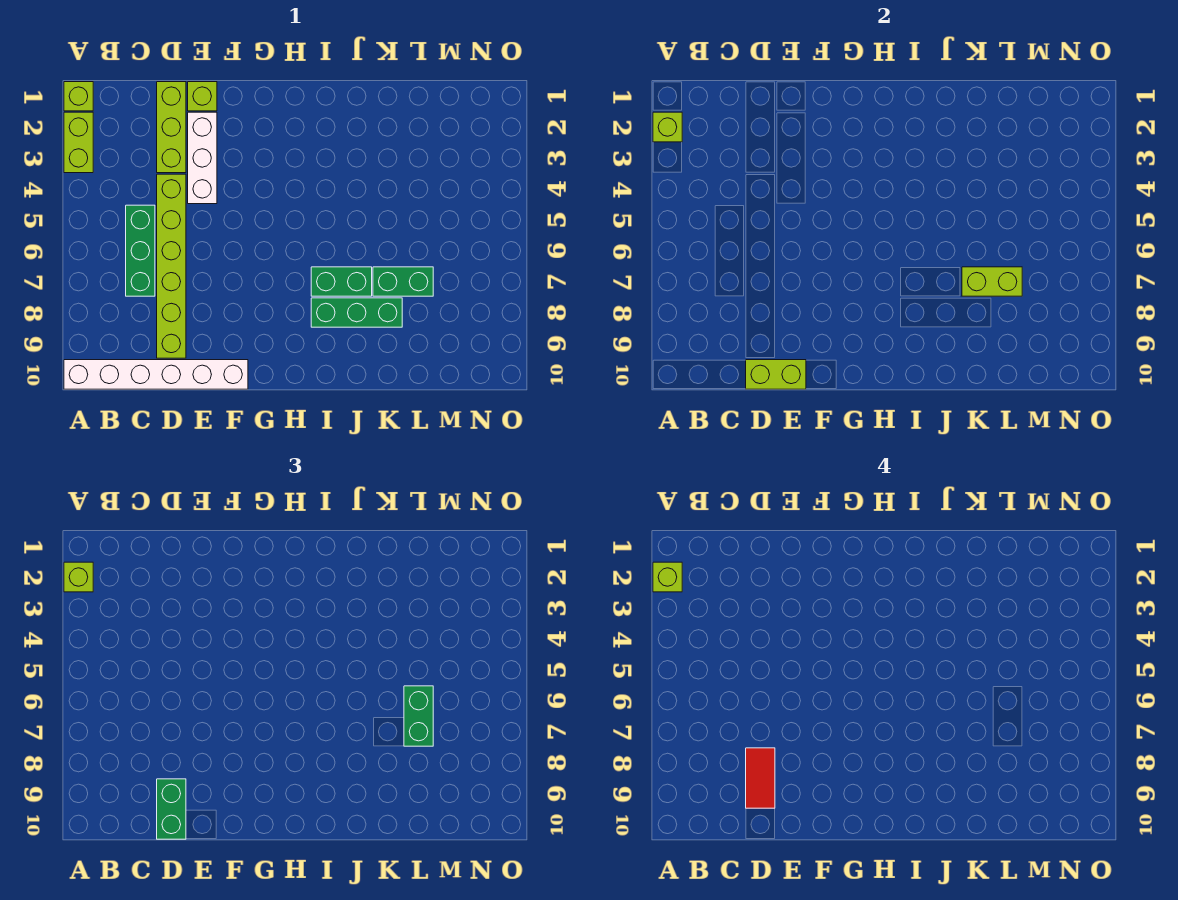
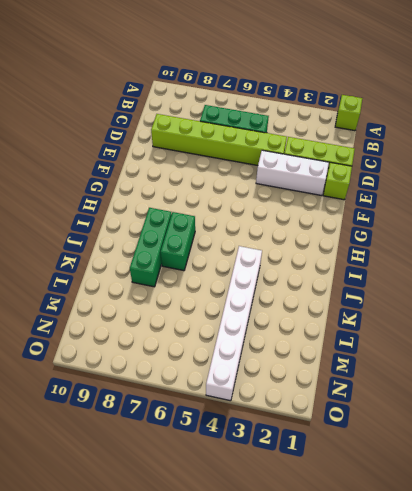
white brick J4:O4 level 1 -> white brick A10:F10 level 1
none -> lime brick A2:A3 level 1
none -> green brick K7:L7 level 1
none -> lime brick A2 level 2

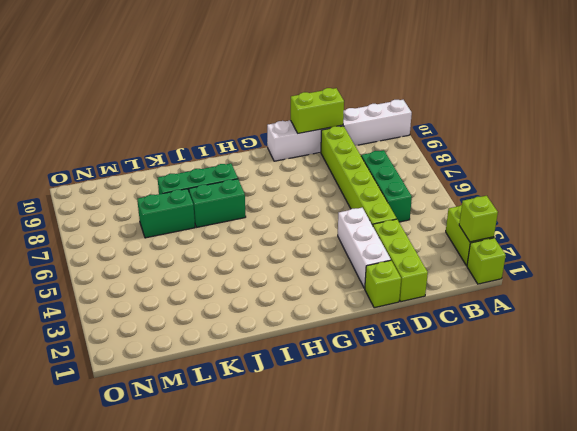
none -> lime brick K7:L7 level 2
none -> lime brick A2 level 3
none -> green brick D9:D10 level 3

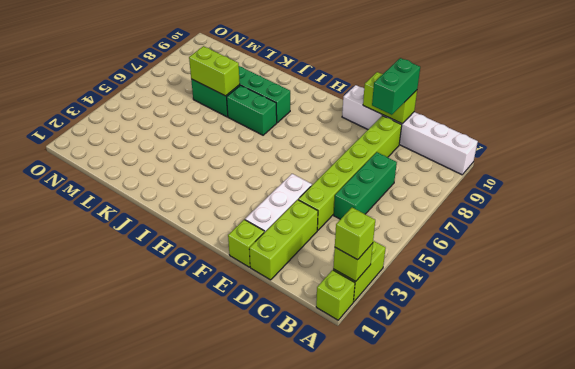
none -> green brick L6:L7 level 3
none -> lime brick A2 level 4
none -> red tile D8:D9 level 4

